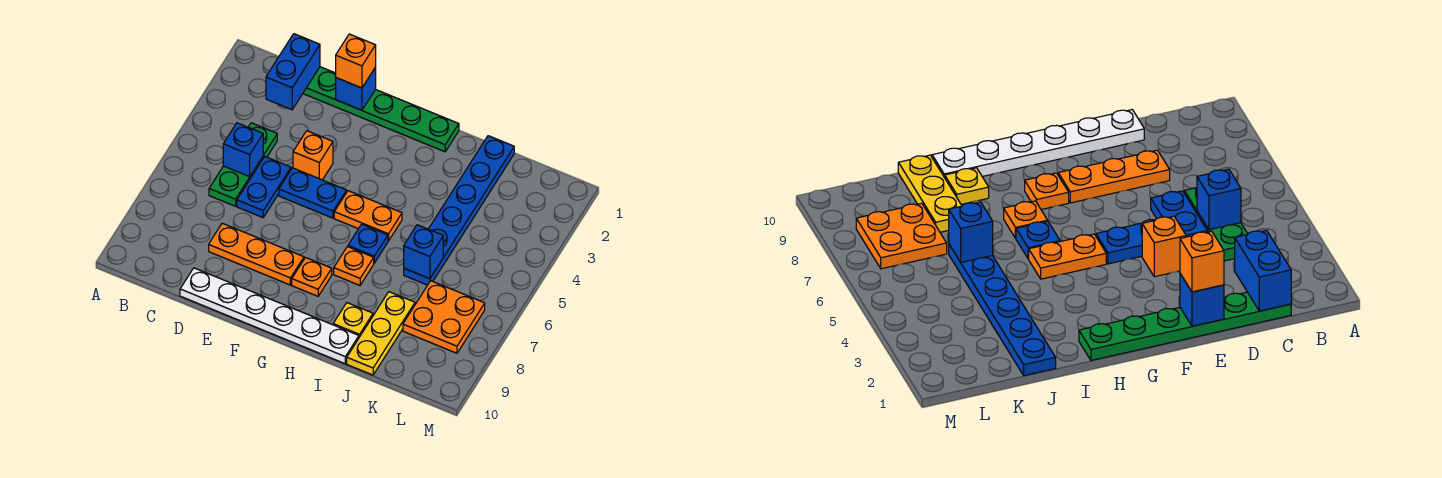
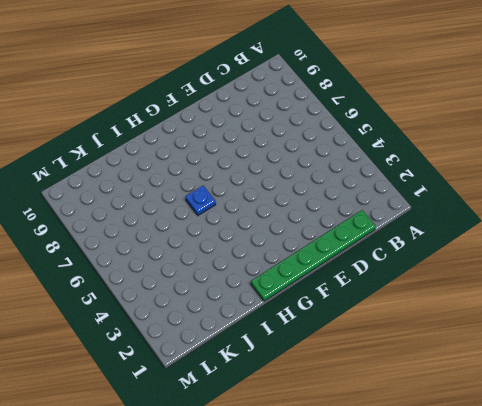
none -> green plate C4:C6 level 1
none -> blue plate D5:D6 level 1
none -> orange plate D8:F8 level 1

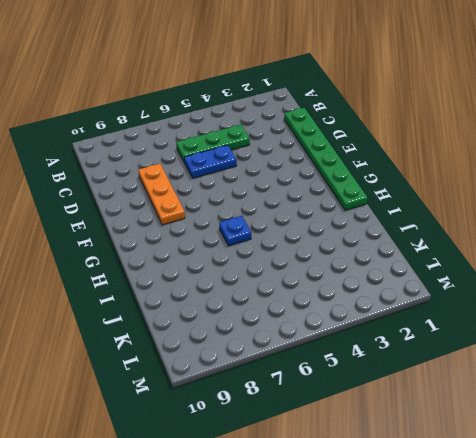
none -> white plate D10:I10 level 1
none -> orange brick E4 level 1
none -> blue plate E5:F5 level 1

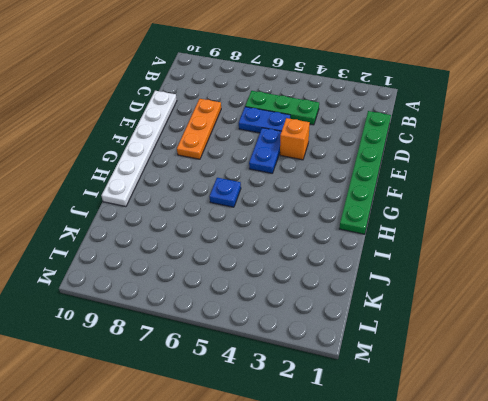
none -> orange plate G5:H5 level 1
none -> orange plate G8 level 1
none -> orange plate H7 level 1

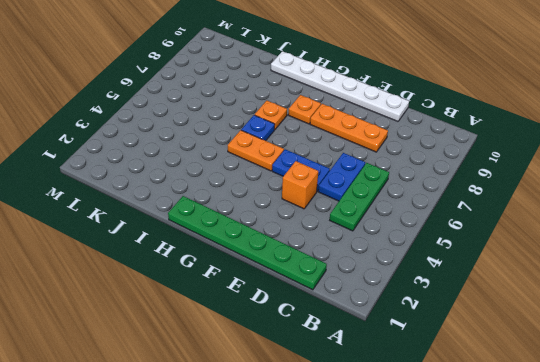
none -> yellow plate I9 level 1
none -> blue plate J1:J6 level 1
none -> yellow plate J8:J10 level 1

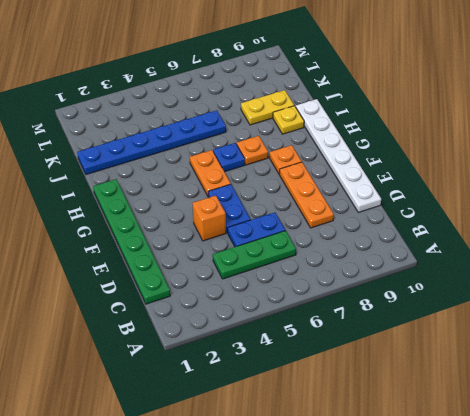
yellow plate J8:J9 level 1 -> yellow plate J8:J10 level 1
none -> orange plate K7:L8 level 1
none -> blue brick C1:C2 level 2
none -> blue brick C5 level 2

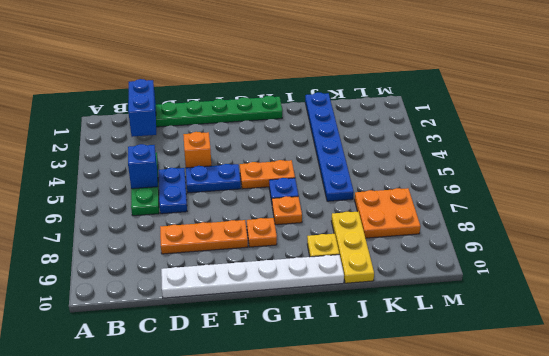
none -> blue brick E1 level 2
none -> blue brick J6 level 2
none -> orange brick E1 level 3

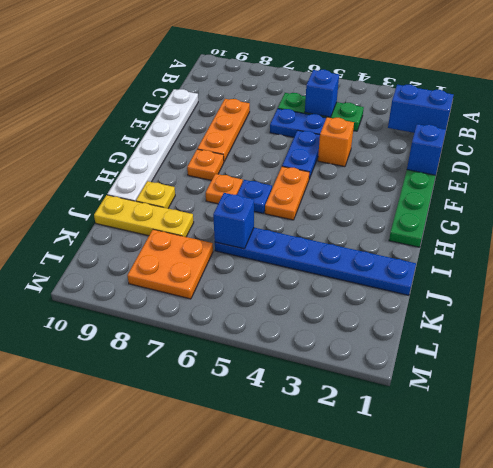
none -> orange brick E1 level 3

